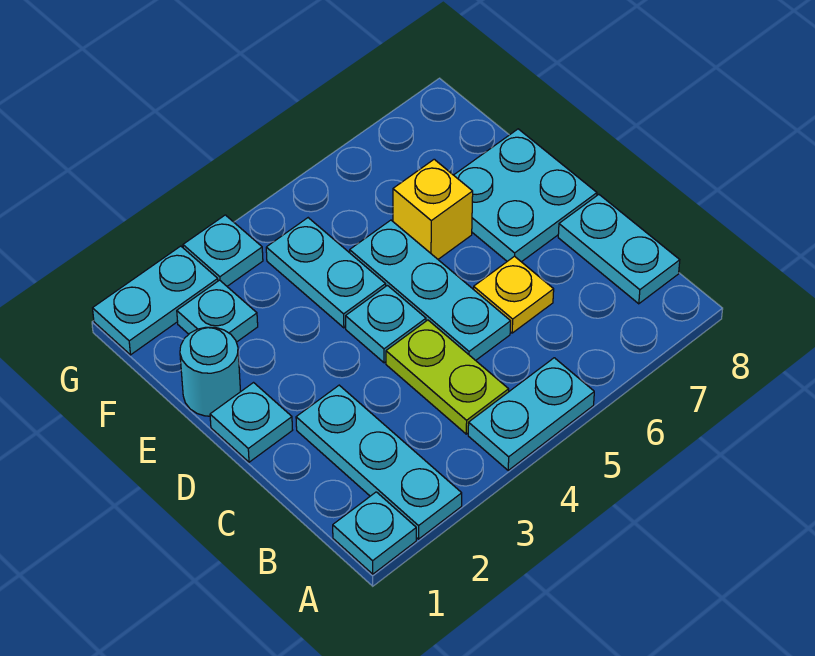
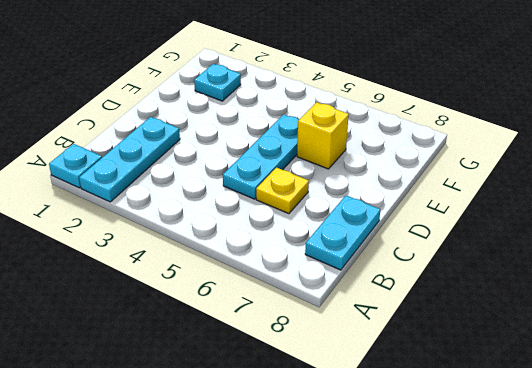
none -> cyan plate A4:A5 level 1
none -> lime plate B4:C4 level 1
none -> cyan plate D1 level 1

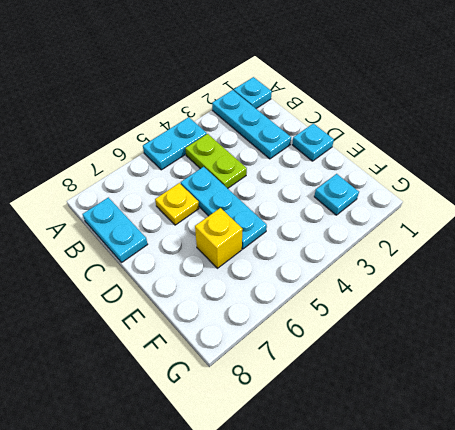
none -> cyan plate D4 level 1
none -> cyan plate D7:E8 level 1
none -> cyan round brick E1 level 1

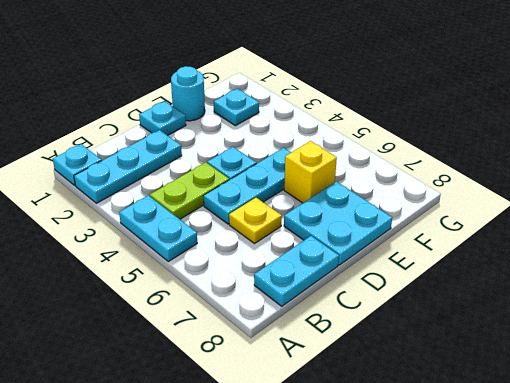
none -> cyan plate E4:F4 level 1
none -> cyan plate G1:G2 level 1
none -> cyan plate G3 level 1

